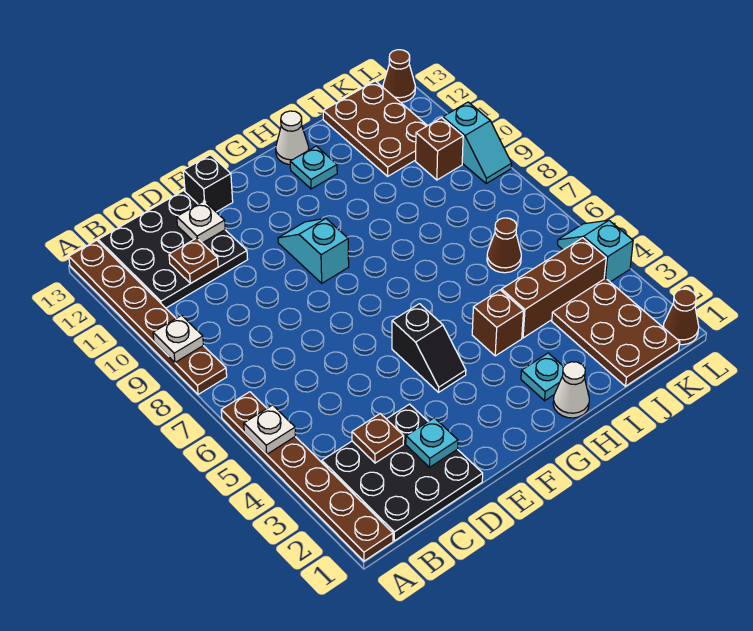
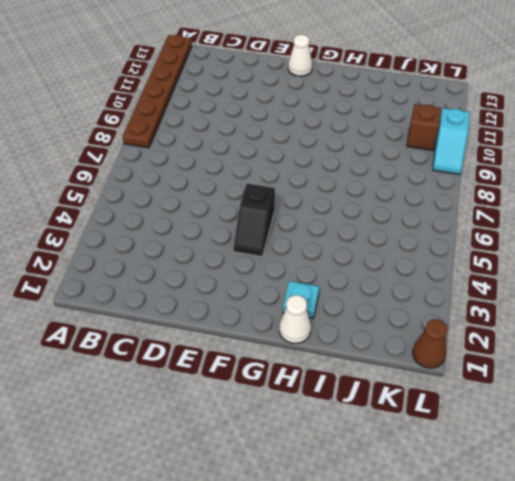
white cone F13 level 1 -> white cone H13 level 1
none -> brown plate A1:A6 level 1
none -> black plate B1:D3 level 1
none -> black plate B11:D13 level 1

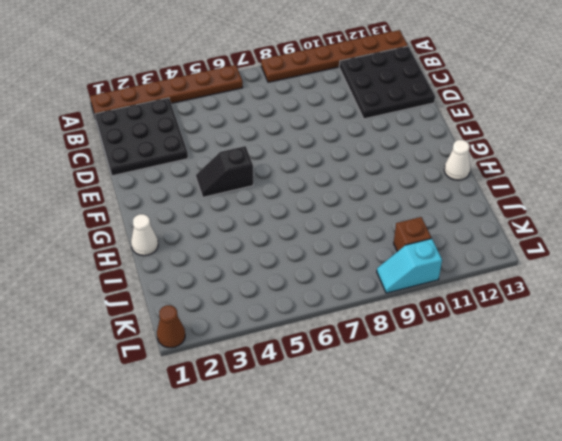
none -> black brick E13 level 1
none -> cyan slope F9:F10 level 1 top 9
none -> cyan plate H2 level 1

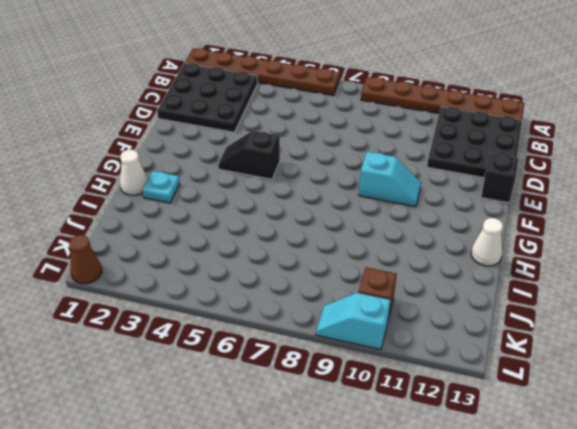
none -> brown brick H4 level 1
none -> cyan plate H12 level 1
none -> brown brick I4:K4 level 1

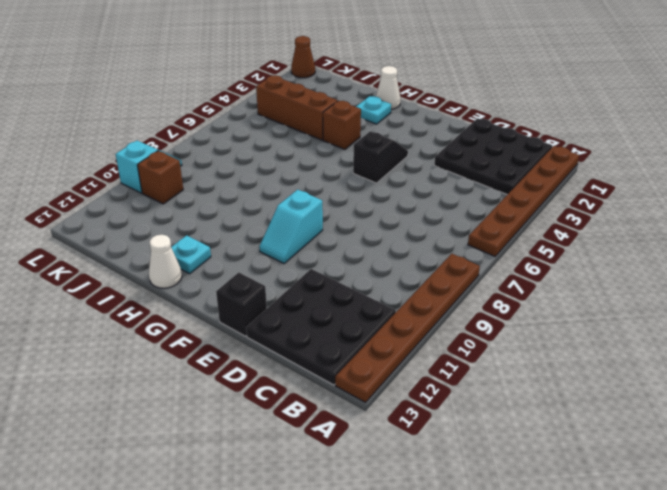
none -> brown plate J1:K3 level 1
none -> brown cone J6 level 1
none -> brown plate J11:K13 level 1

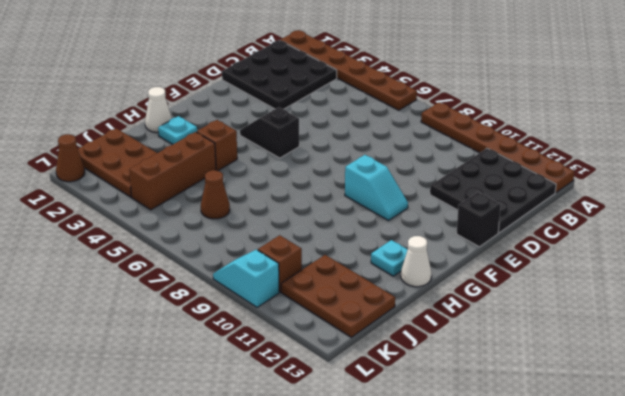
none -> cyan slope L4:L5 level 1 top 4
none -> brown cone L13 level 1
none -> white plate A5 level 2

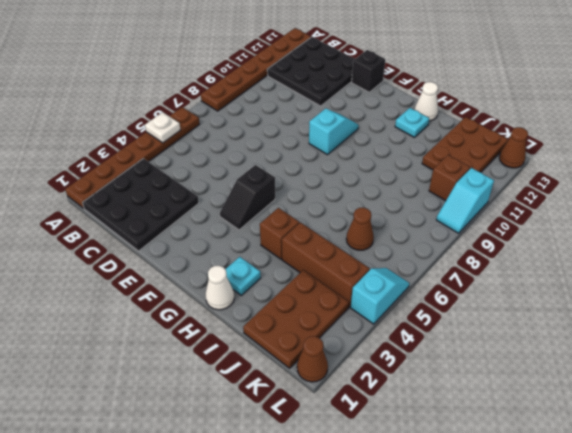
none -> white plate A9 level 2
none -> brown plate C3 level 2
none -> brown plate C11 level 2

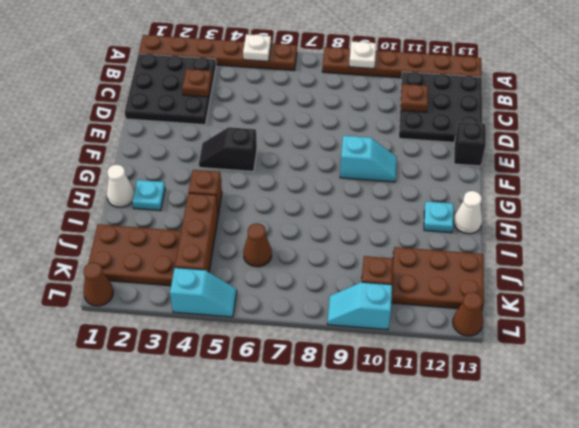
none -> cyan plate D2 level 2
none -> white plate D12 level 2

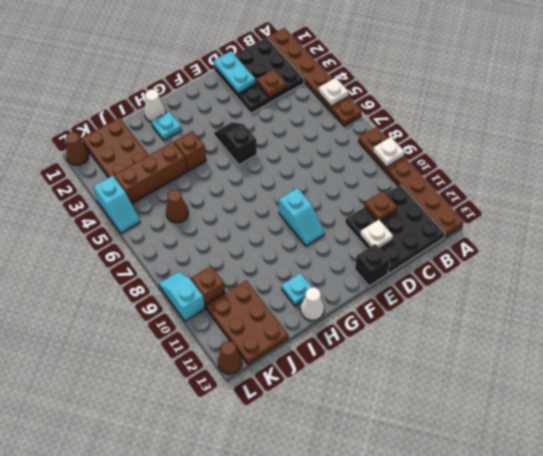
cyan plate D1:D2 level 2 -> cyan plate D2 level 2

